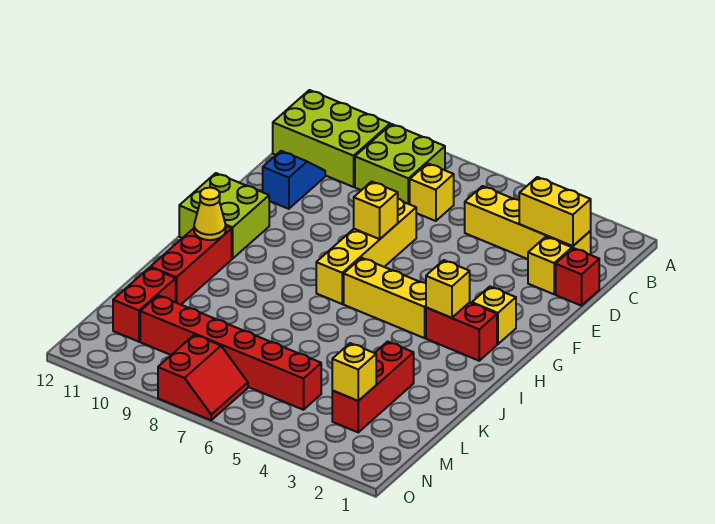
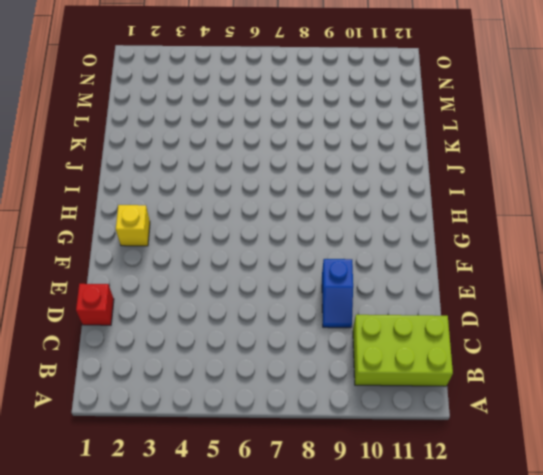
blue slope D9:E9 level 1 top E -> blue slope D11:E11 level 1 top E
none -> lime brick B8:C9 level 1
none -> yellow brick C2:C5 level 1
none -> yellow brick C7 level 1

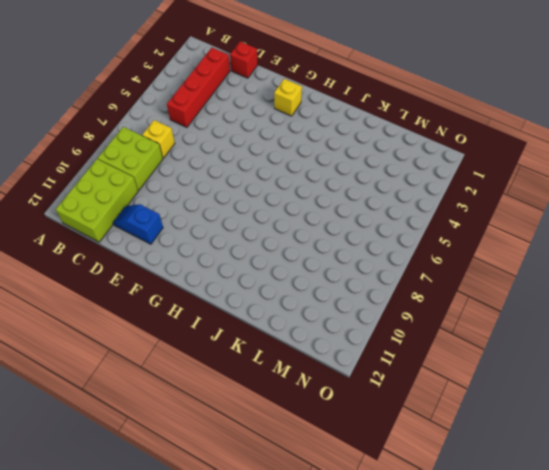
red brick C2:C5 level 1 -> yellow brick C2:C5 level 1
none -> yellow brick D2 level 1
none -> yellow brick E7:H7 level 1
none -> lime brick G11:H12 level 1

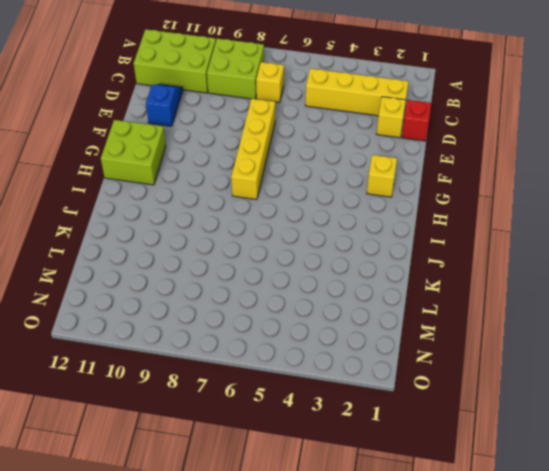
none -> red brick H2:H3 level 1
none -> yellow brick H4:H6 level 1
none -> red brick I11:K11 level 1

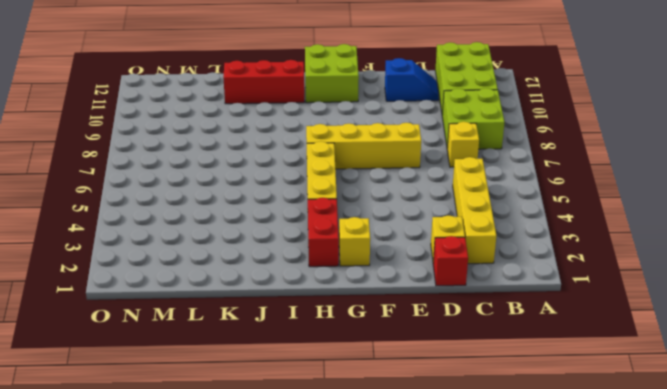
none -> red brick K3:M3 level 1
none -> red brick L11:M11 level 1
none -> red brick M5:M10 level 1

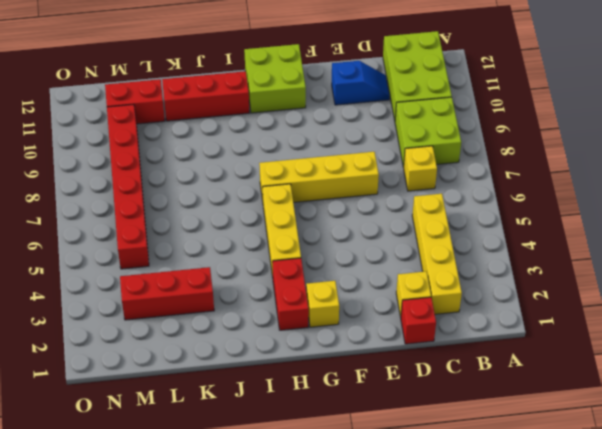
none -> red slope N7:O8 level 1 top 8
none -> yellow brick C2:C3 level 2
none -> yellow brick F7 level 2

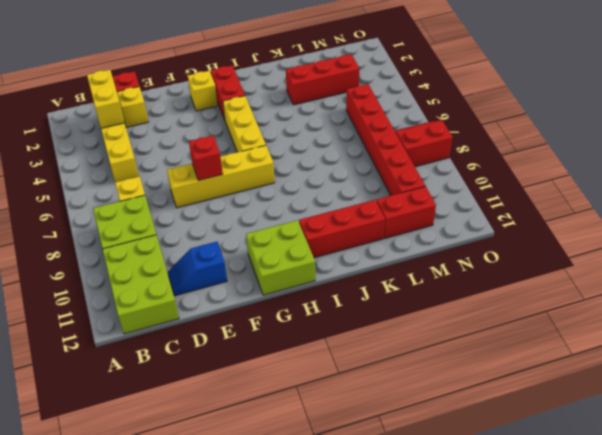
red brick F7 level 2 -> yellow brick F7 level 2
none -> yellow brick H3 level 2
none -> yellow cone I11 level 2
none -> yellow brick M3 level 2

